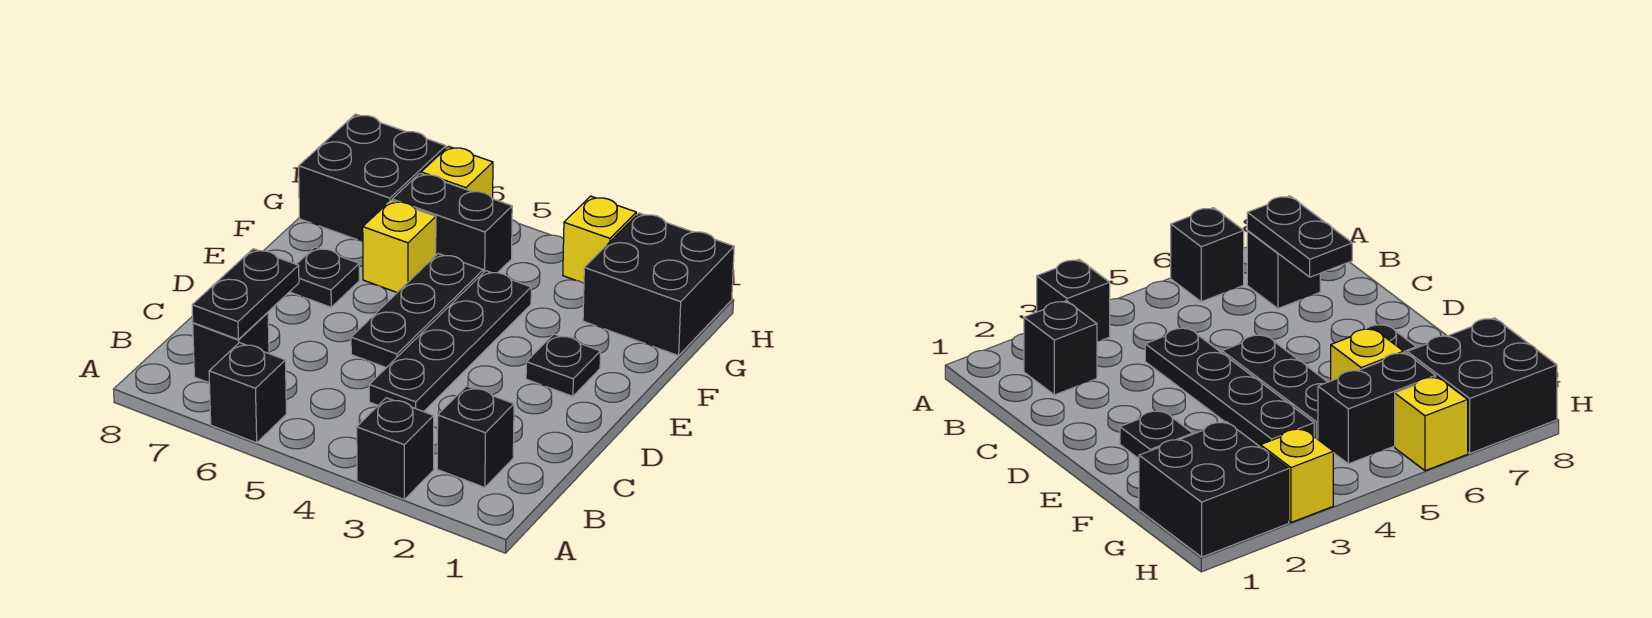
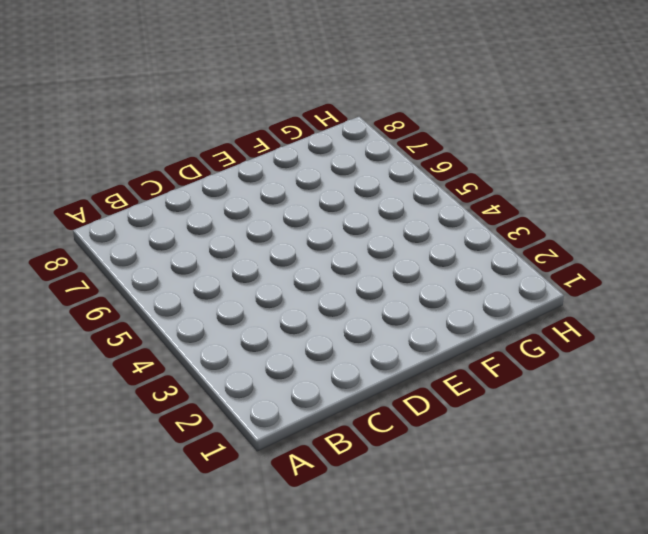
none -> black brick A3 level 1
none -> black brick A6 level 1
none -> black brick B2 level 1

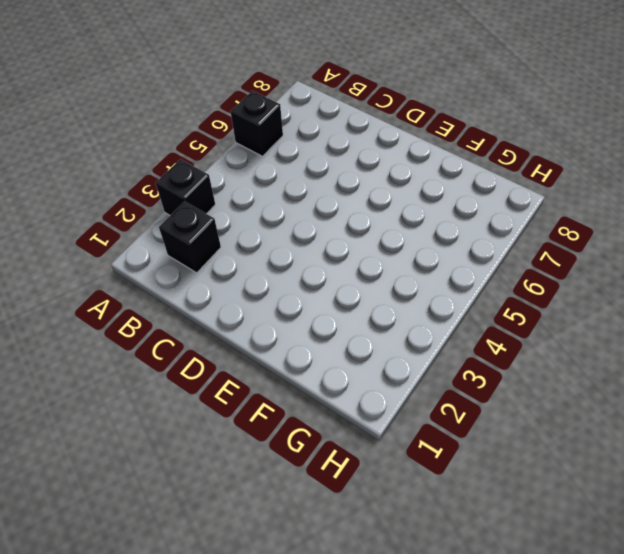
none -> black brick B7 level 1
none -> black plate C4:F4 level 1
none -> black plate D5:F5 level 1

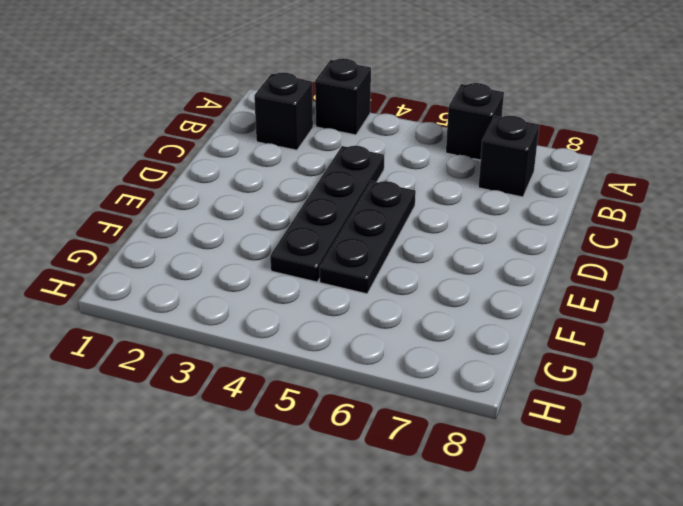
none -> black plate E2 level 1
none -> black plate E7 level 1
none -> yellow brick F6 level 1

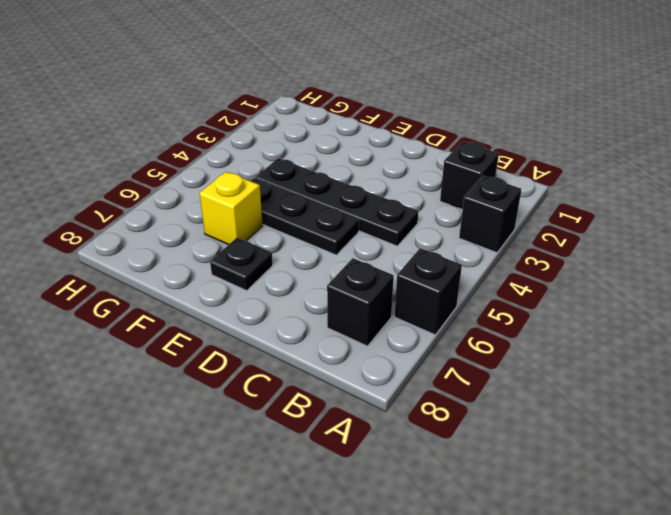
none -> black plate E2 level 1
none -> black brick G1:H2 level 1
none -> black brick G5:G6 level 1

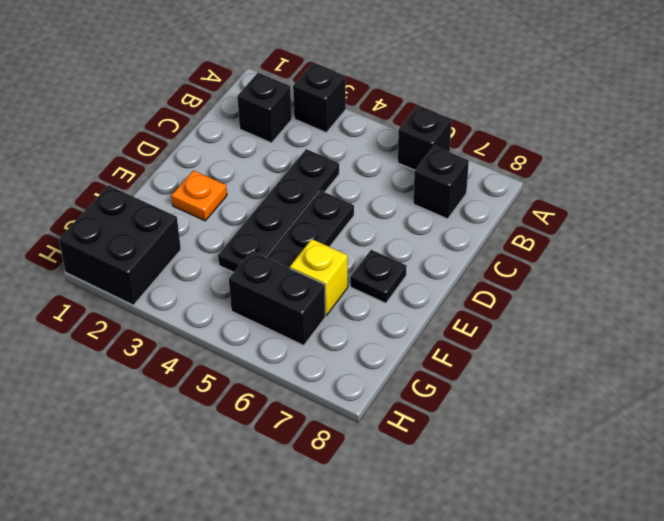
orange plate E2 level 1 -> black plate E2 level 1
none -> black brick G7:H8 level 1
none -> yellow brick H3 level 1
none -> yellow brick H6 level 1

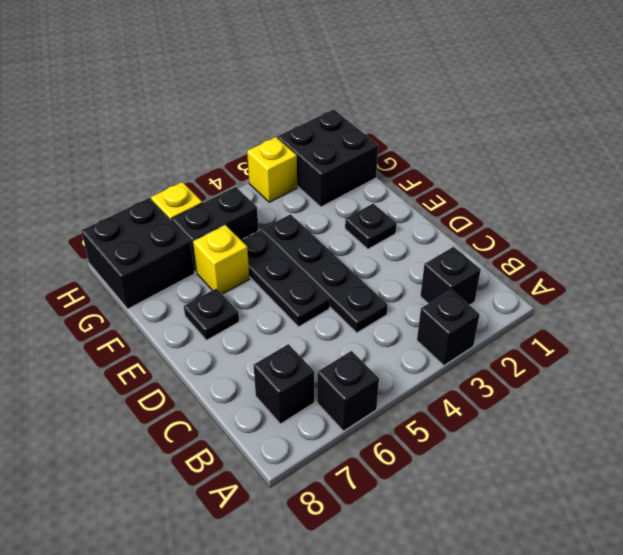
none -> black plate B7:C7 level 2

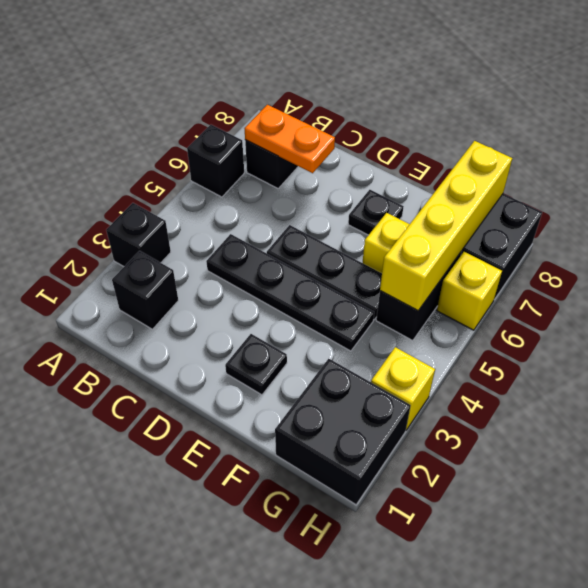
orange plate B7:C7 level 2 -> black plate B7:C7 level 2
yellow brick G5:G8 level 2 -> none

